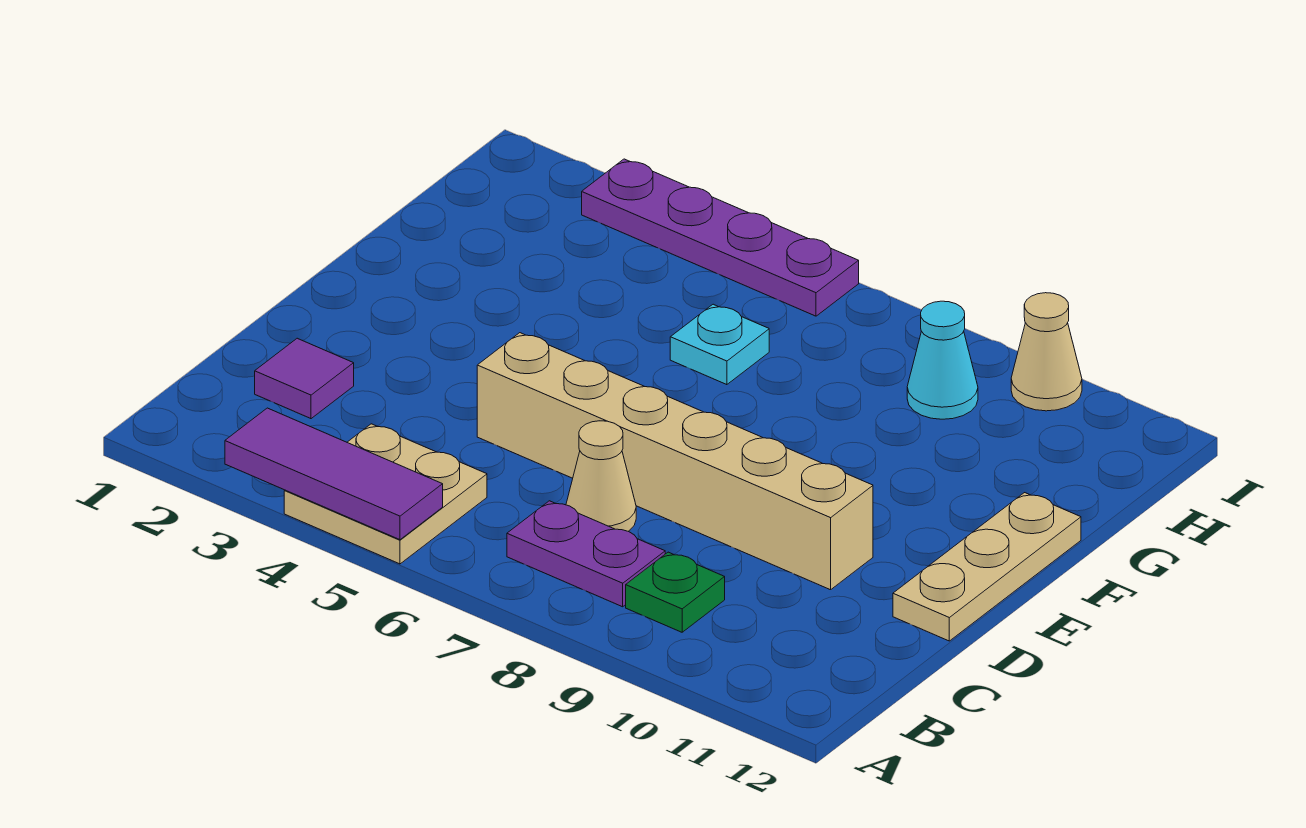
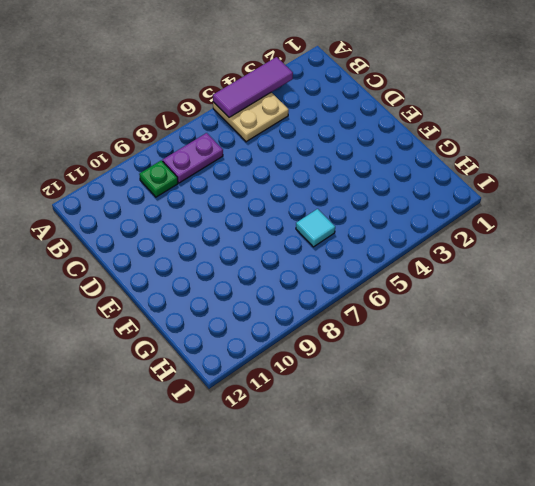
cyan tile G6 level 1 -> cyan plate G6 level 1
none -> purple tile C2 level 1
none -> tan cone C7 level 1
none -> tan brick D5:D10 level 1

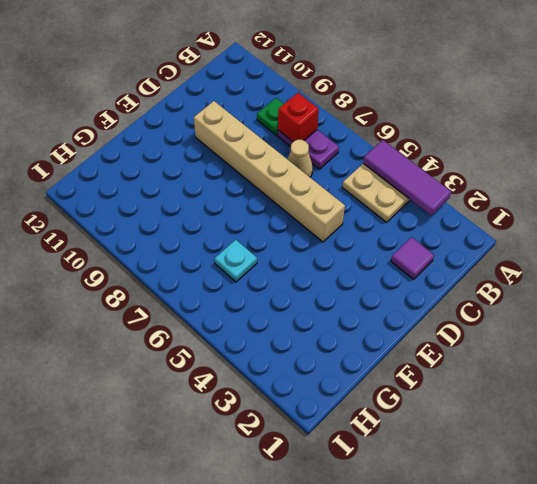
red brick B8 level 2 -> none
none -> tan plate D12:F12 level 1
none -> cyan cone H9 level 1
none -> purple plate I3:I6 level 1

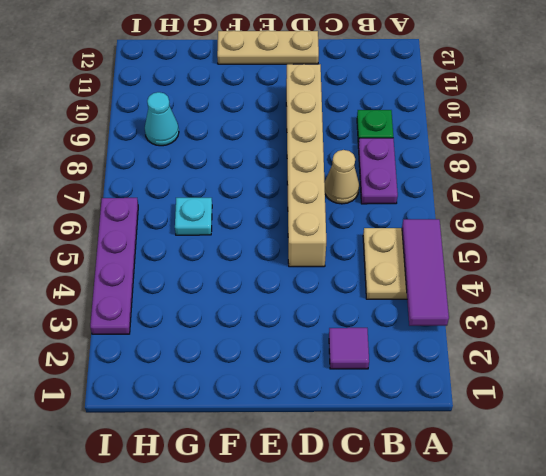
none -> tan cone I10 level 1

